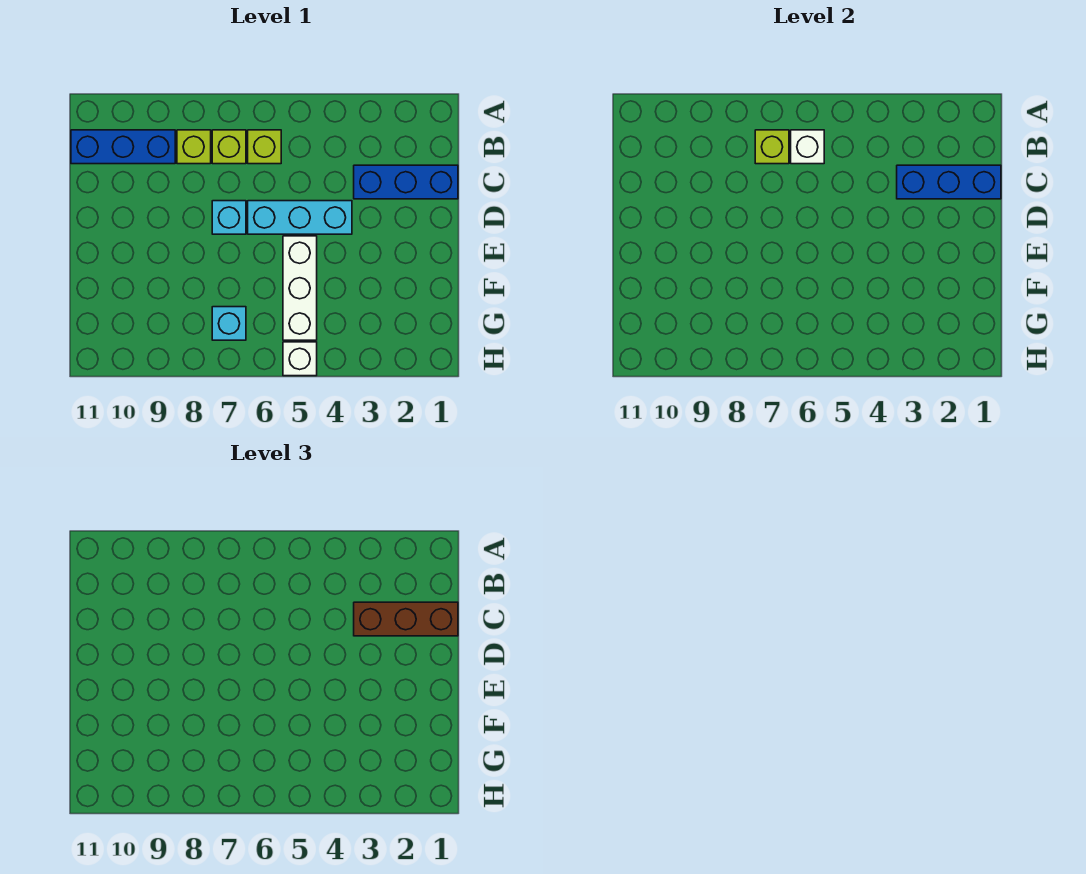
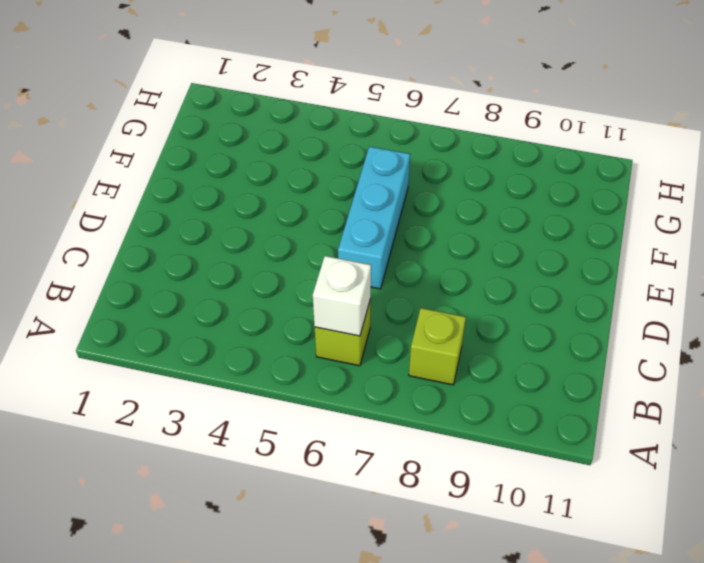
cyan brick D6:F6 level 1 -> cyan brick D4:D6 level 1
none -> lime brick B7 level 1
none -> blue brick B9:B11 level 1
none -> blue brick C1:C3 level 1

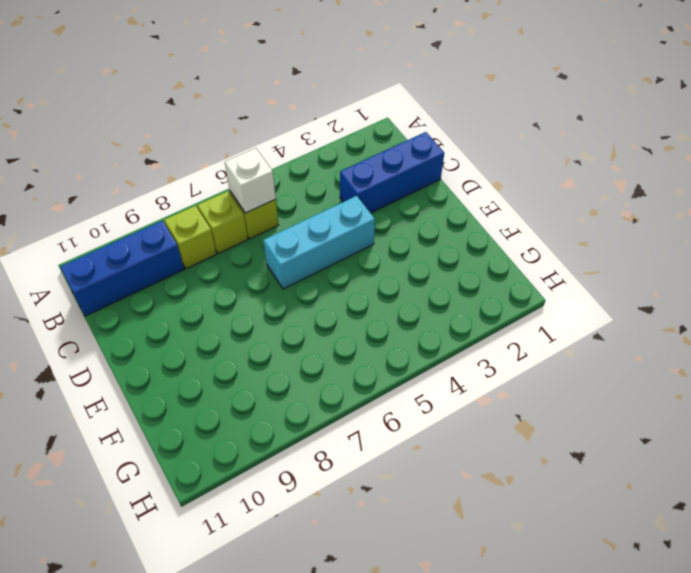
none -> cyan brick D7 level 1
none -> white brick E5:G5 level 1
none -> cyan brick G7 level 1

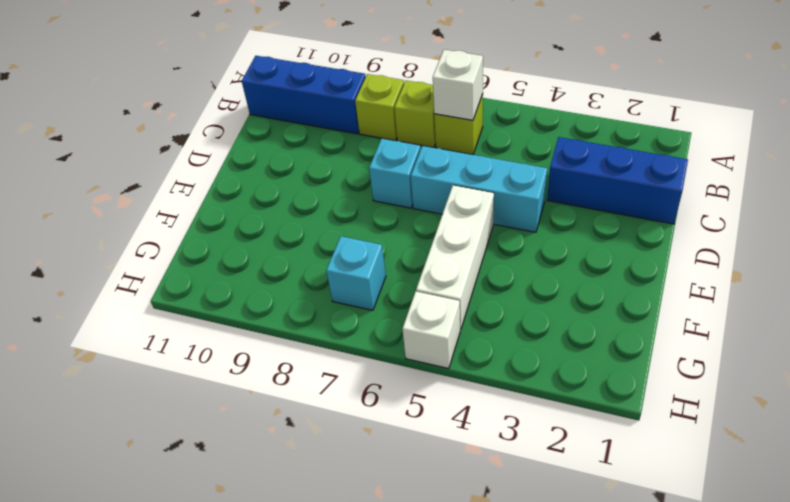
none -> lime brick B7 level 2
none -> blue brick C1:C3 level 2
none -> brown brick C1:C3 level 3

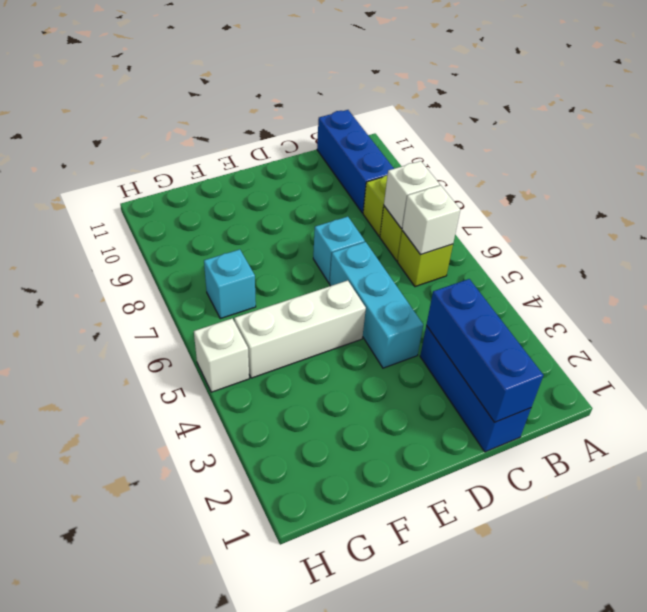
white brick B7 level 2 -> lime brick B7 level 2
none -> brown brick C1:C3 level 3

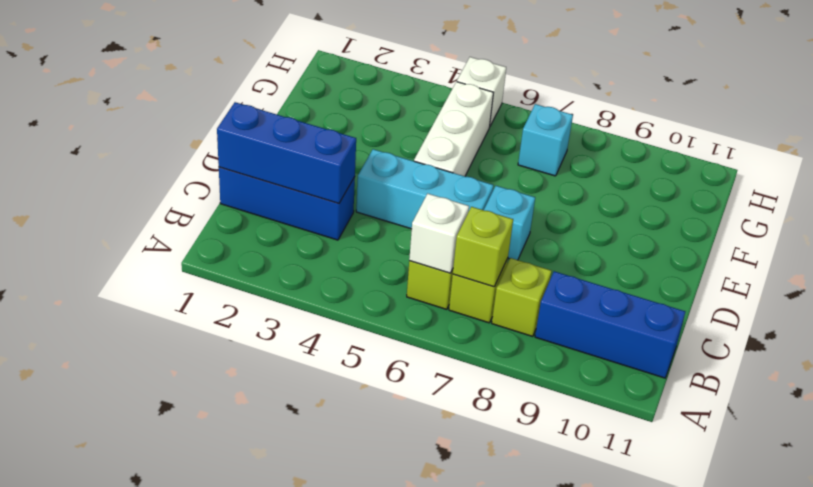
none -> brown brick C1:C3 level 3

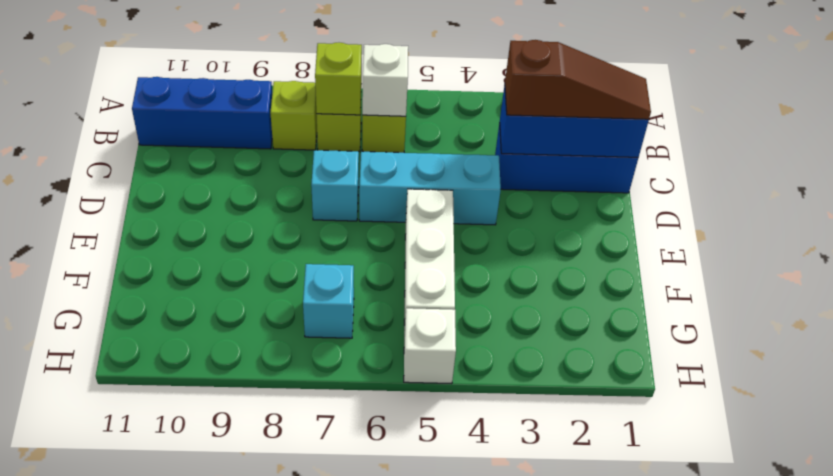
brown slope C1:C3 level 3 top 3 -> brown brick C1:C3 level 3

